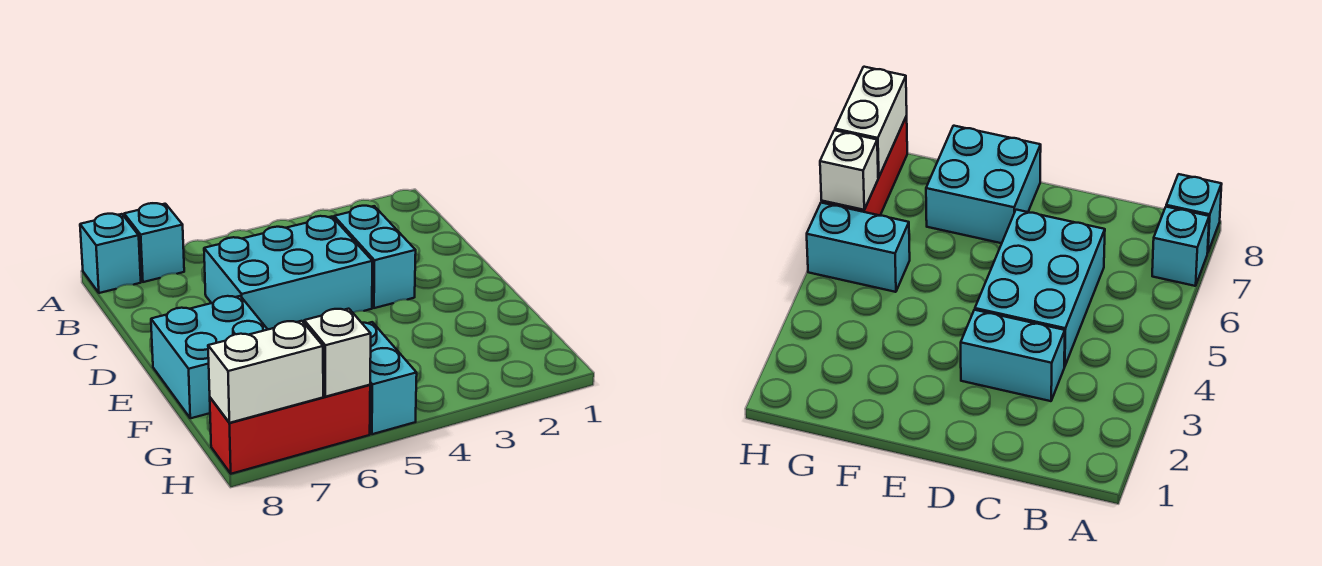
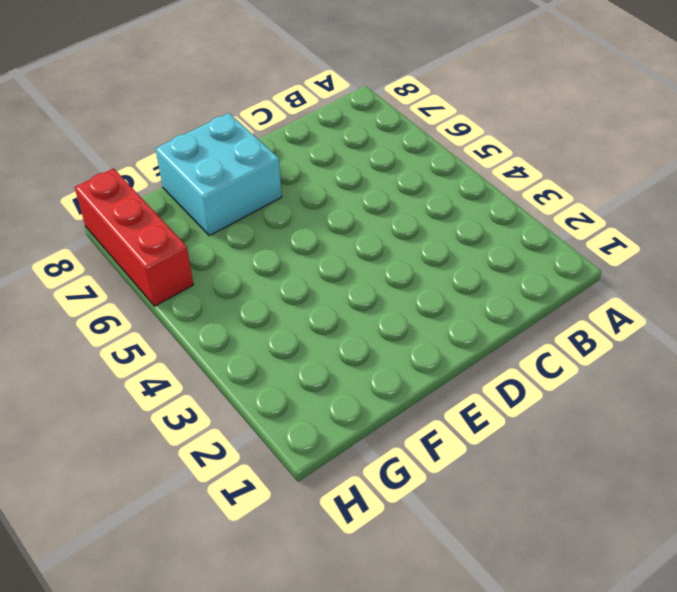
none -> cyan brick A7 level 1
none -> cyan brick A8 level 1

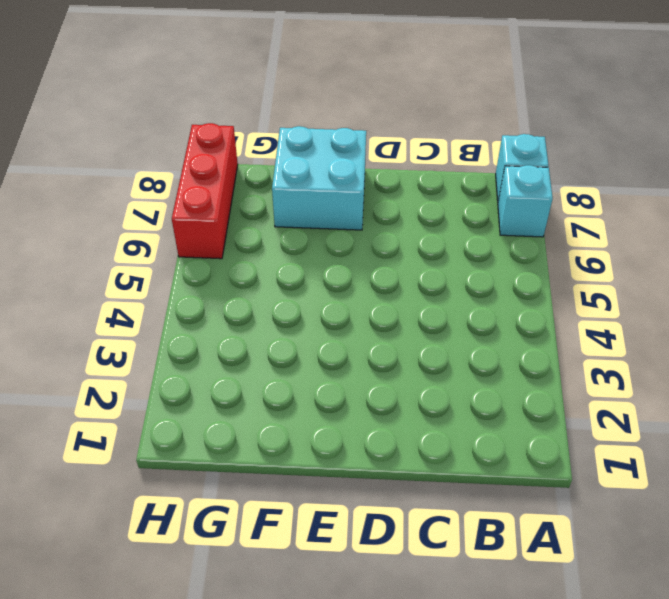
none -> cyan brick C3:D3 level 1
none -> cyan brick C4:D6 level 1

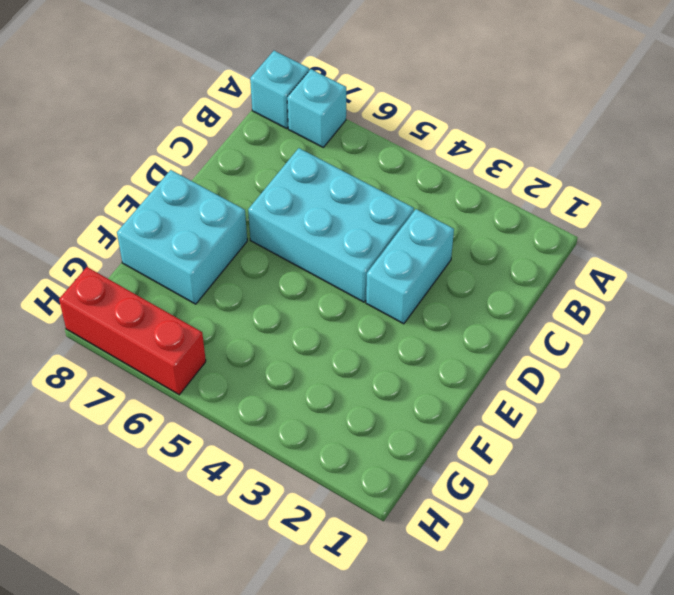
none -> cyan brick G5:H5 level 1
none -> white brick H6 level 2

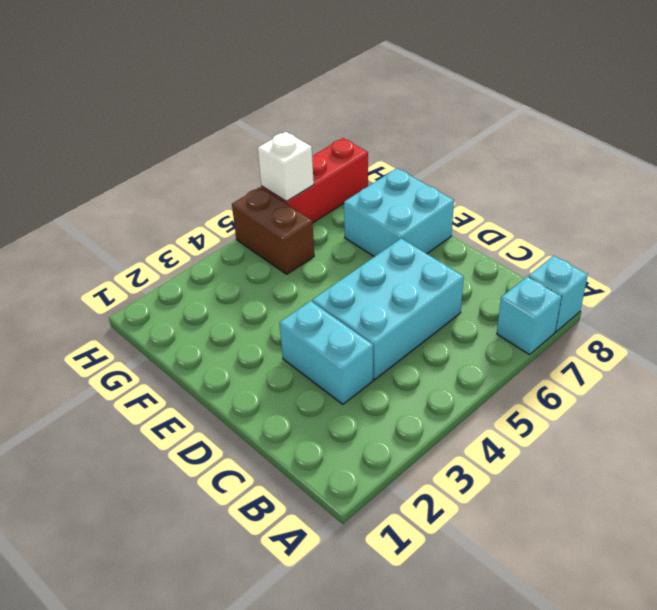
brown brick G5:H5 level 1 -> cyan brick G5:H5 level 1
none -> white brick H7:H8 level 2

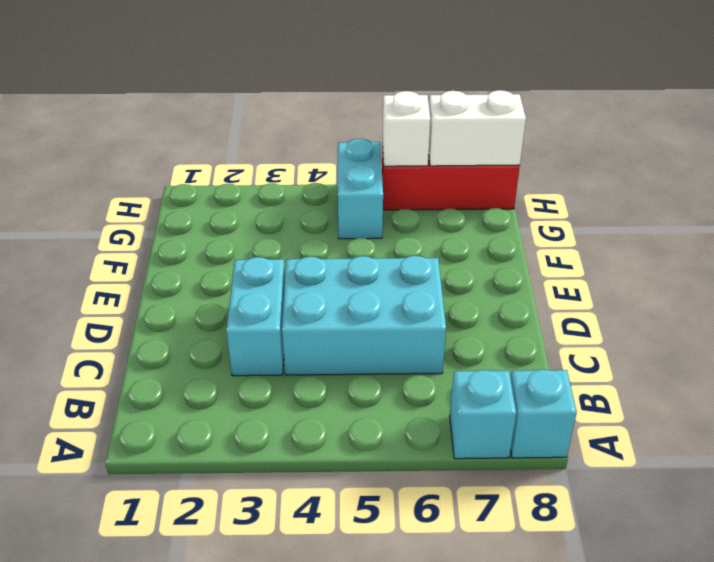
none -> cyan brick E7:F8 level 1

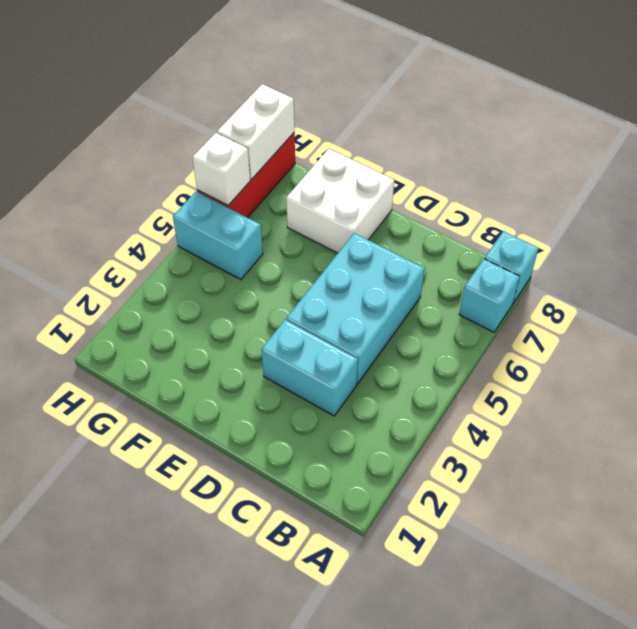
white brick E7:F8 level 1 -> cyan brick E7:F8 level 1

